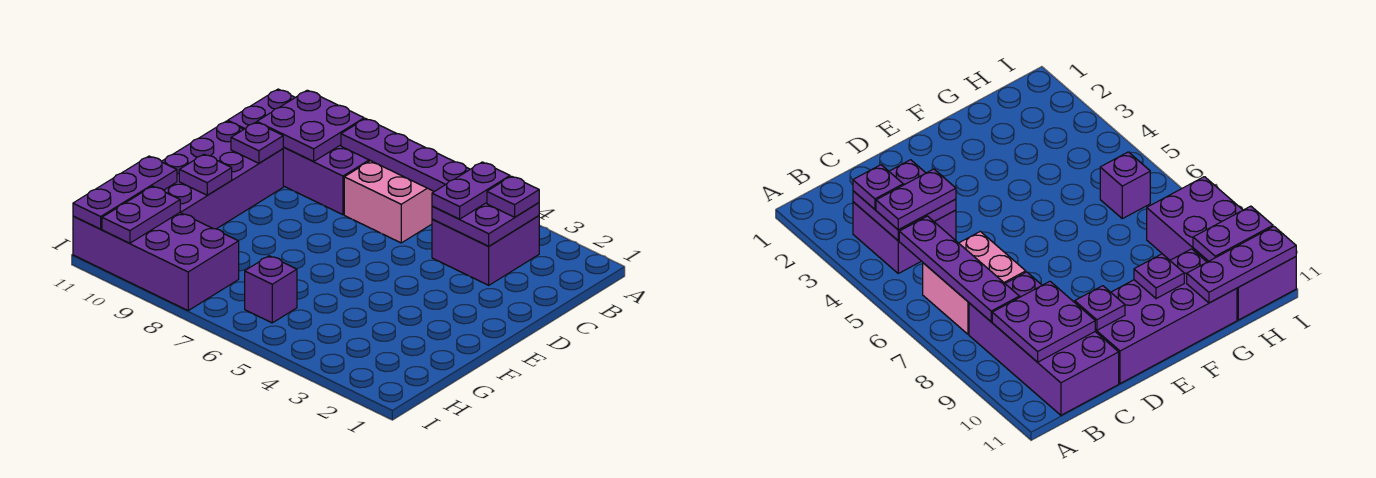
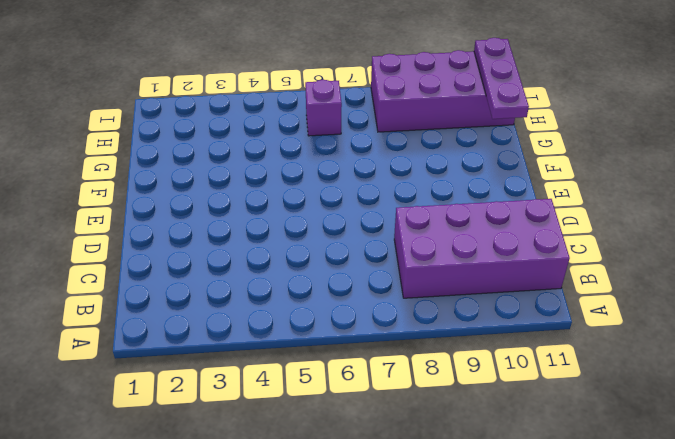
none -> purple brick B3:C4 level 1
none -> pink brick B6:C7 level 1
none -> purple brick D10:G11 level 1

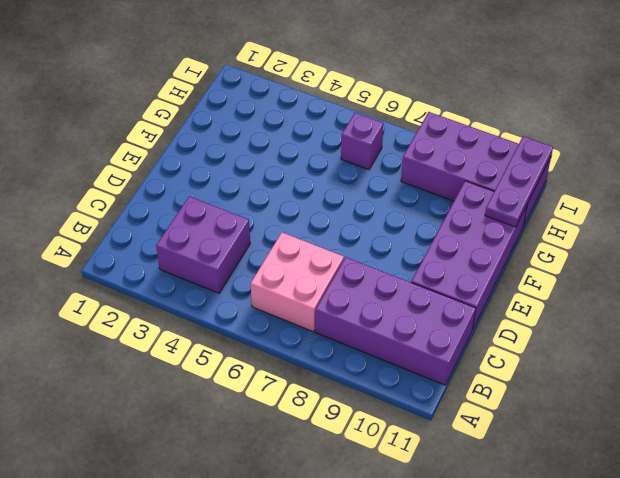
none -> purple plate B3:C4 level 2
none -> purple plate B5:B8 level 2
none -> purple plate B9:C10 level 2

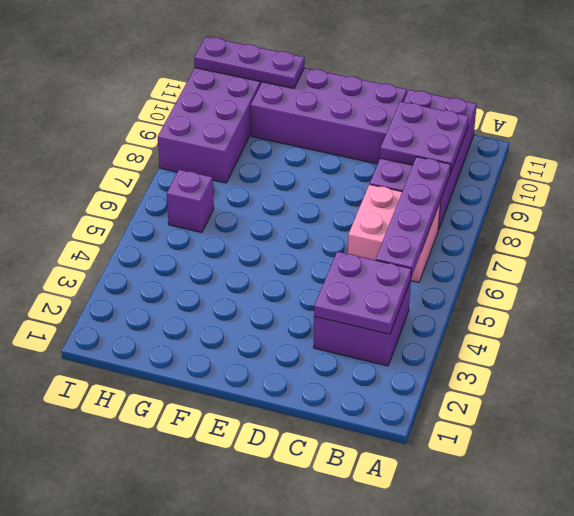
none -> purple plate D10 level 2
none -> purple plate F10 level 2
none -> purple plate H10:I10 level 2

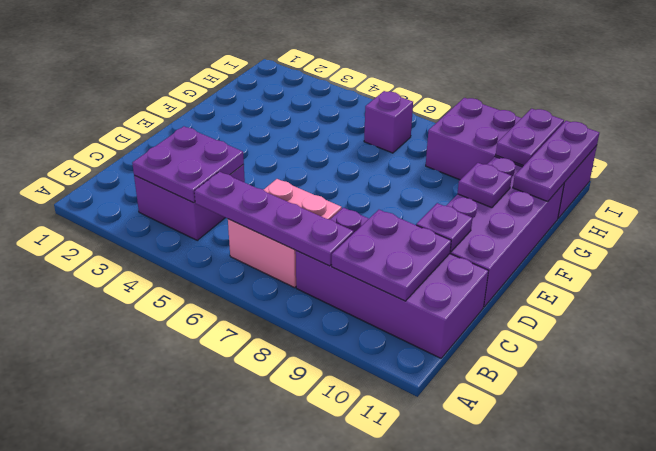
none -> purple plate B3 level 3
none -> purple plate B4:C4 level 3

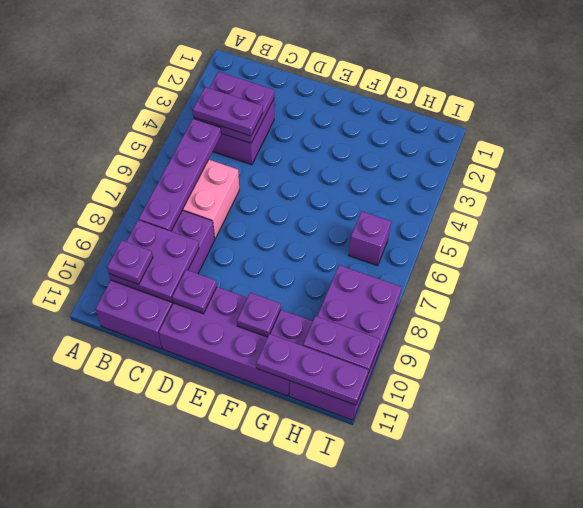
purple plate B10 level 3 -> purple plate B3 level 3

